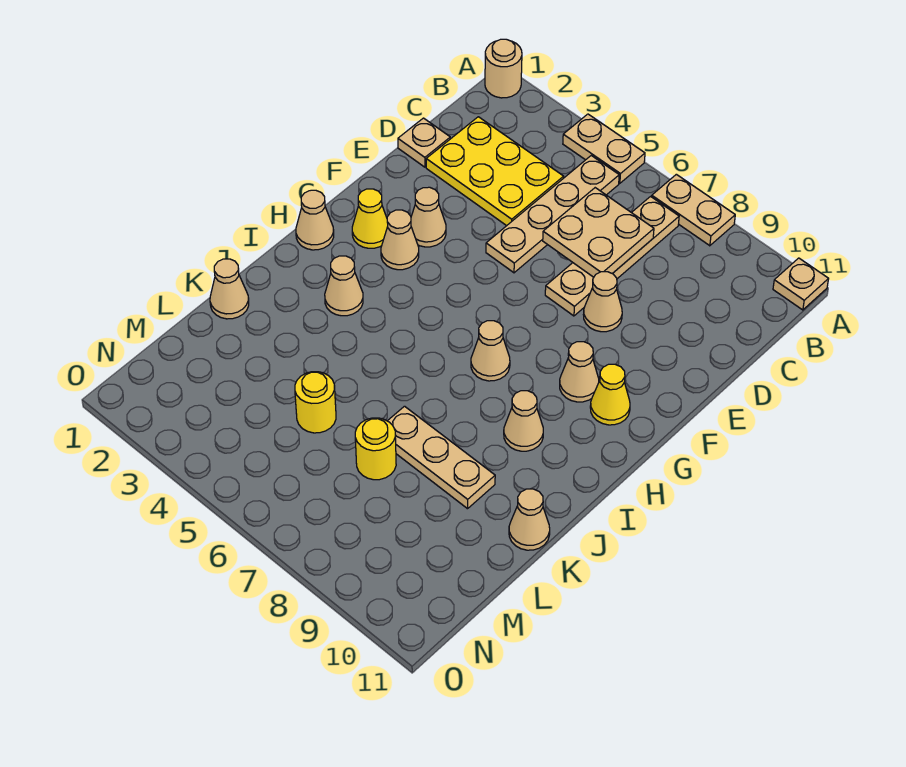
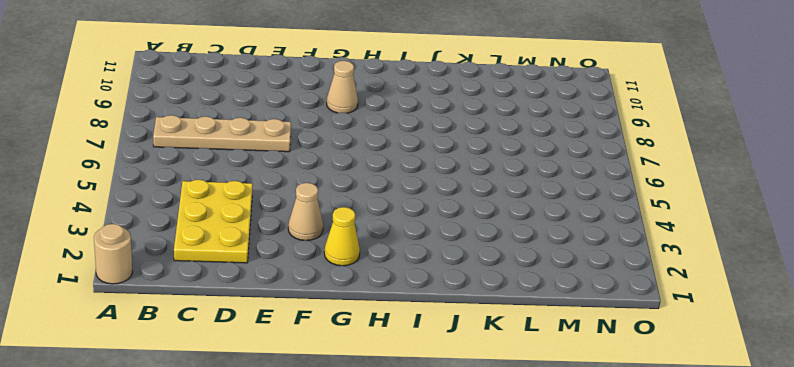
none -> tan plate A4:A5 level 1
none -> tan plate A7:A8 level 1
none -> tan plate A11 level 1

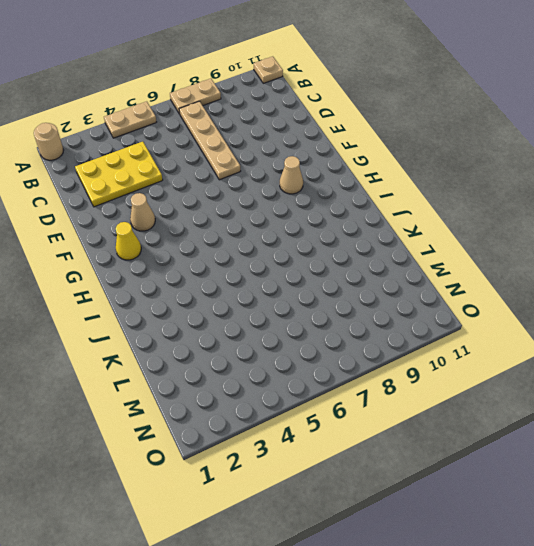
none -> tan plate B5:E5 level 1
none -> tan plate D1 level 1
none -> tan cone E8 level 1

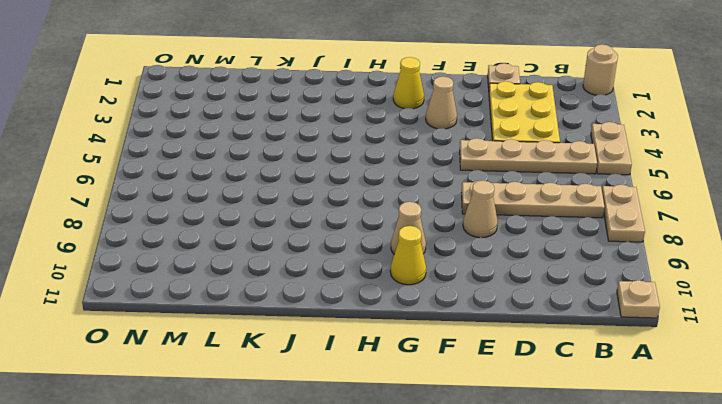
none -> tan cone G3 level 1
none -> tan cone H1 level 1
none -> tan cone H7 level 1

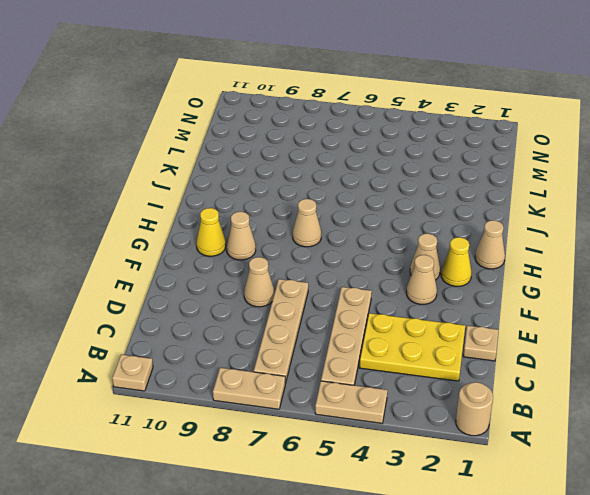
none -> tan cone I3 level 1
none -> tan cone I9 level 1
none -> tan cone K1 level 1

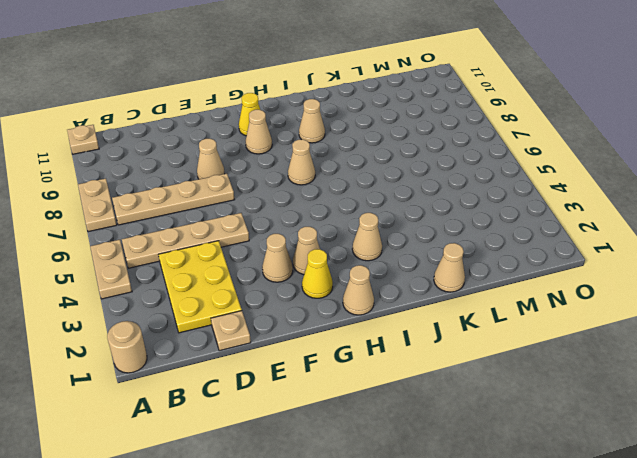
none -> tan plate K7:K9 level 1
none -> tan cone K11 level 1
none -> yellow round brick L5 level 1

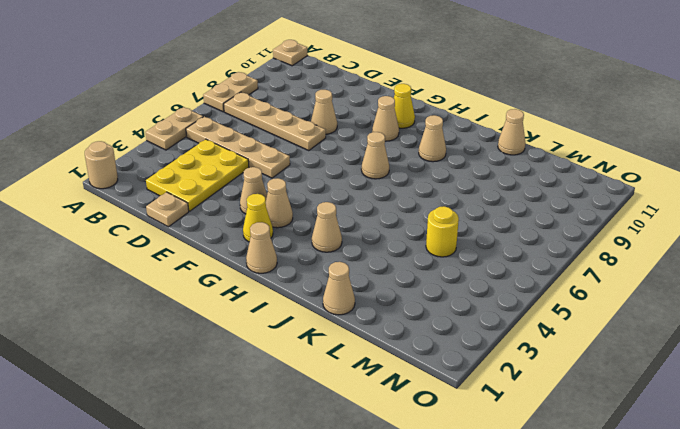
none -> tan plate K7:K9 level 1
none -> yellow round brick L7 level 1
none -> tan plate C6:D7 level 2

